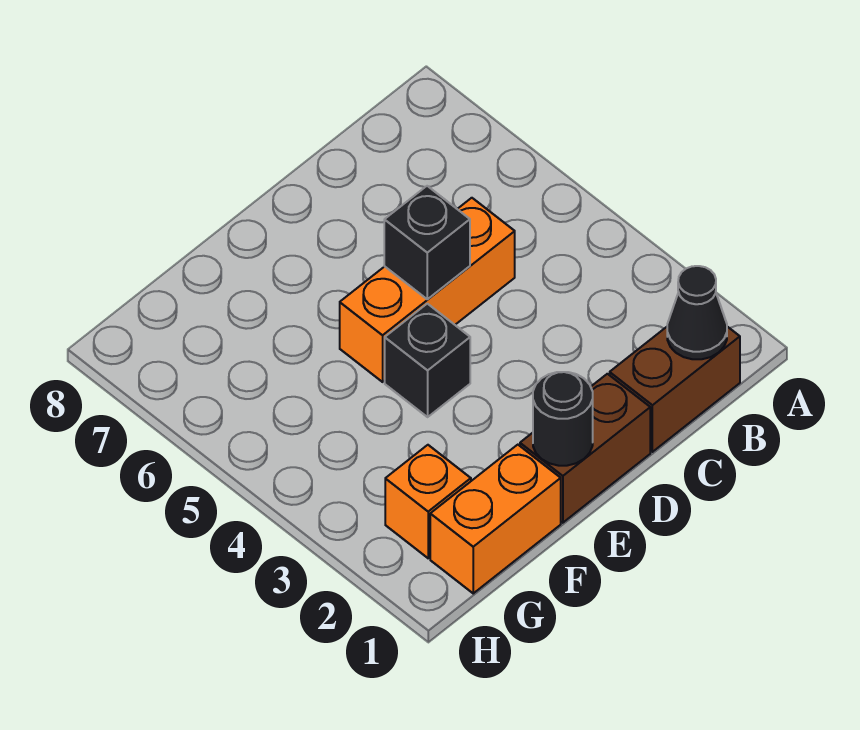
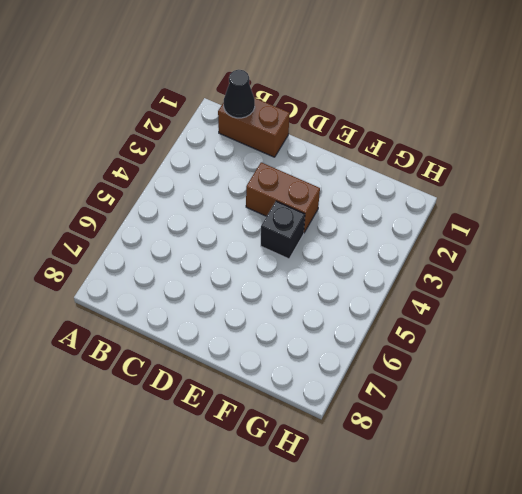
brown brick D3:E3 level 1 -> brown brick D1:E1 level 1
none -> orange brick C5:E5 level 1
none -> orange brick F1:G1 level 1

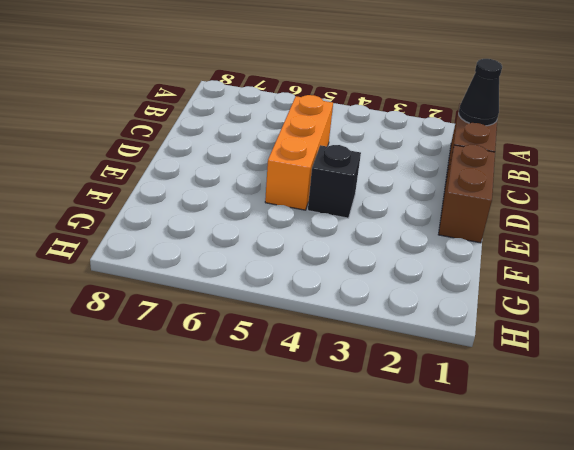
none -> orange brick F1:G1 level 1
none -> orange brick G2 level 1

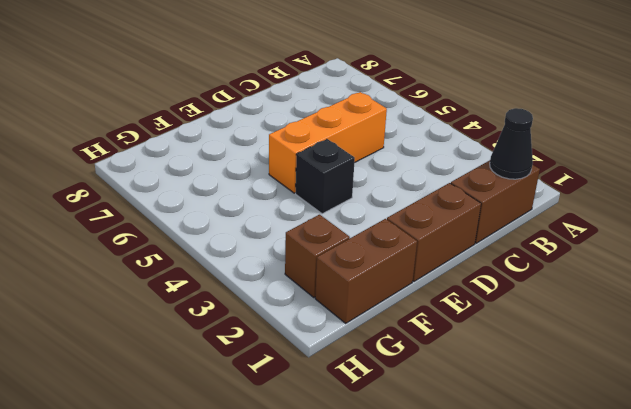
brown brick F1:G1 level 1 -> orange brick F1:G1 level 1
brown brick G2 level 1 -> orange brick G2 level 1
none -> black brick D5 level 2
none -> black round brick E1 level 2

